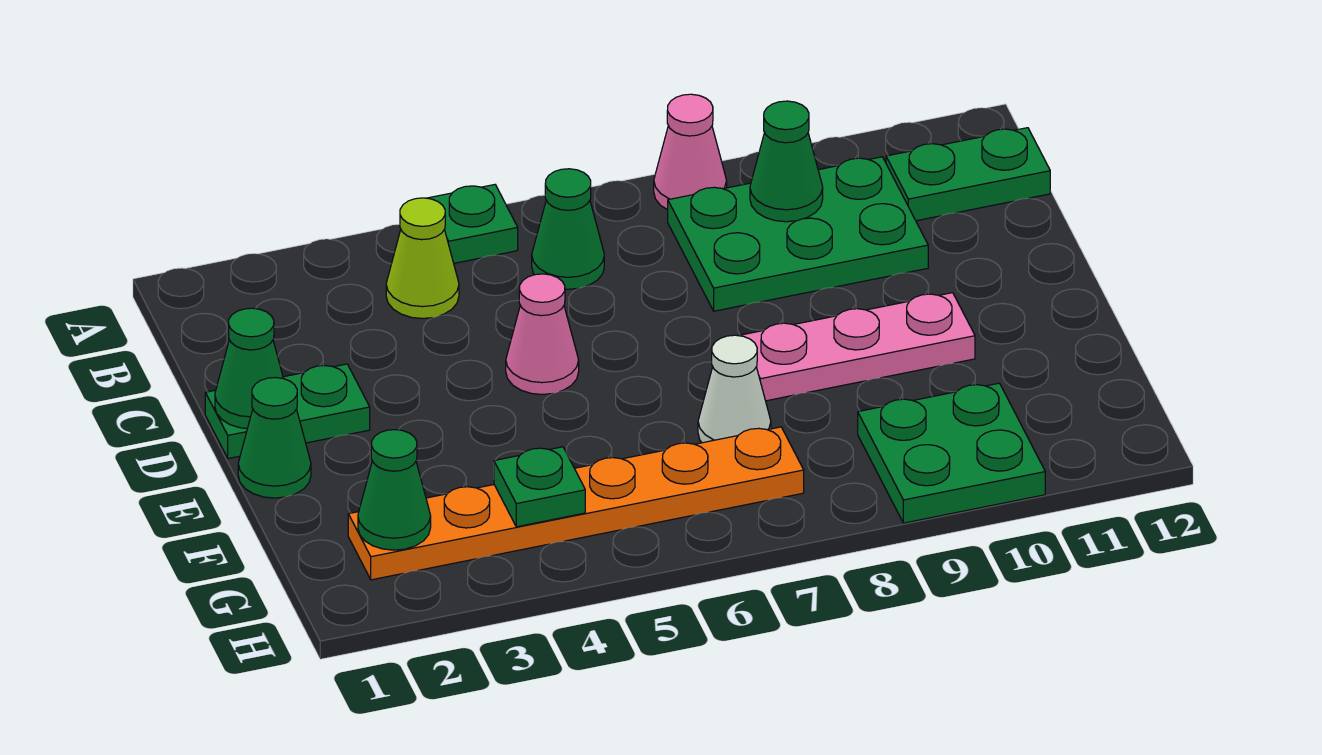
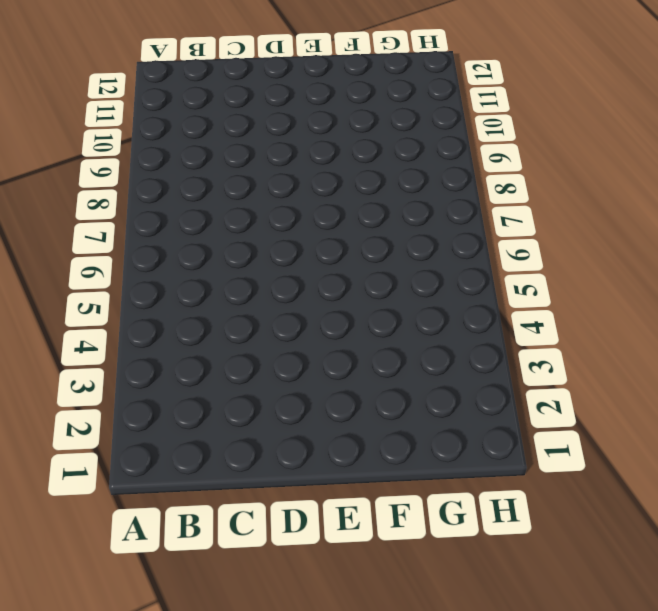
none -> green plate A5 level 1
none -> pink cone A8 level 1
none -> lime cone B4 level 1

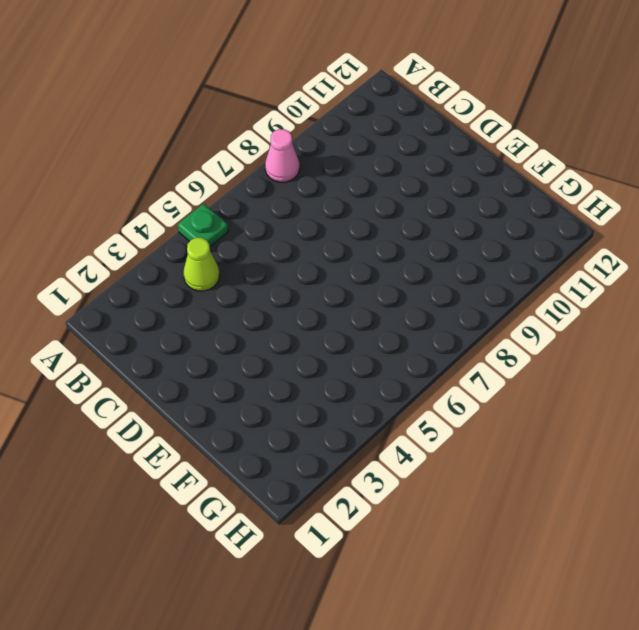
none -> green cone B6 level 1
none -> green plate B8:C10 level 1
none -> green plate B11:B12 level 1

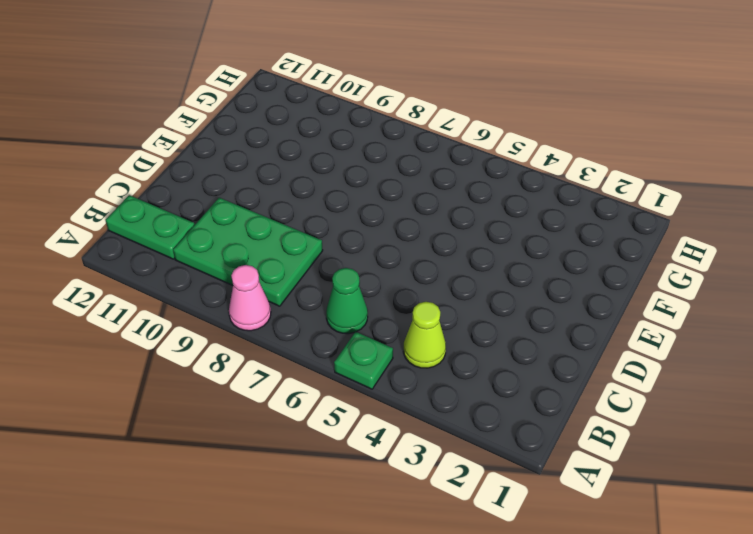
none -> green plate D1:D2 level 1
none -> pink cone D5 level 1
none -> green cone E1 level 1

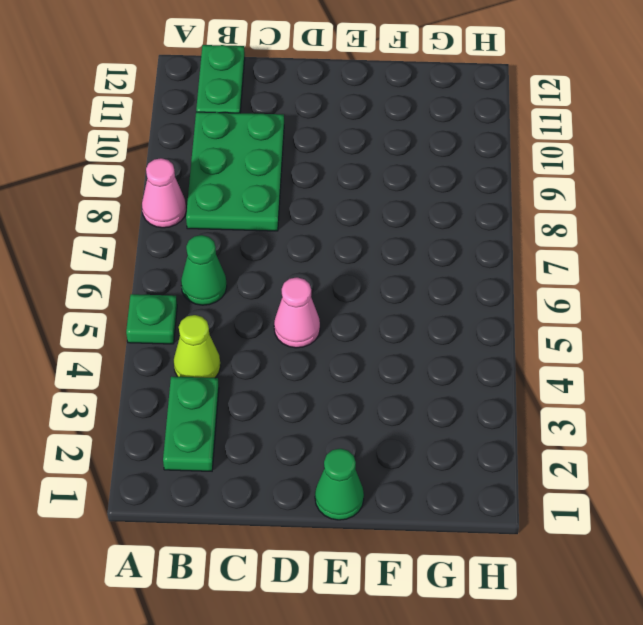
green plate B2:B3 level 1 -> green plate D1:D2 level 1
none -> pink plate E8:E10 level 1
none -> white cone F7 level 1
none -> orange plate G2:G7 level 1

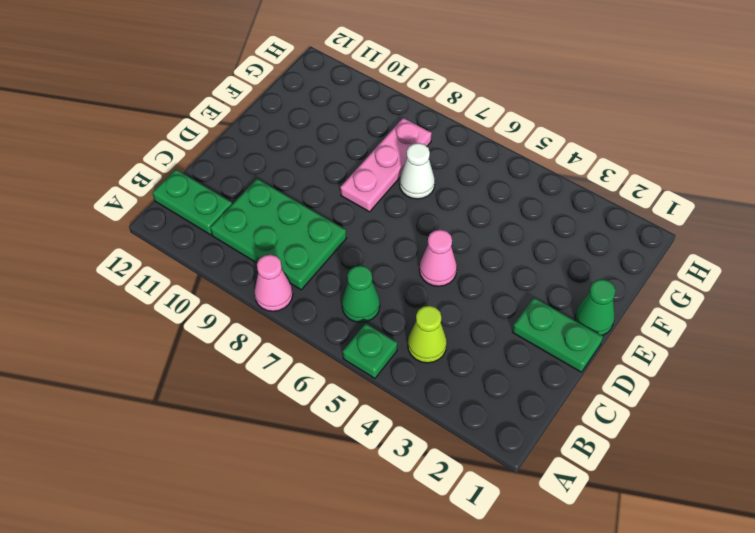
pink plate E8:G8 level 1 -> pink plate E8:E10 level 1
none -> orange plate G2:G7 level 1
none -> green plate G9:H10 level 1
none -> green cone B9 level 2

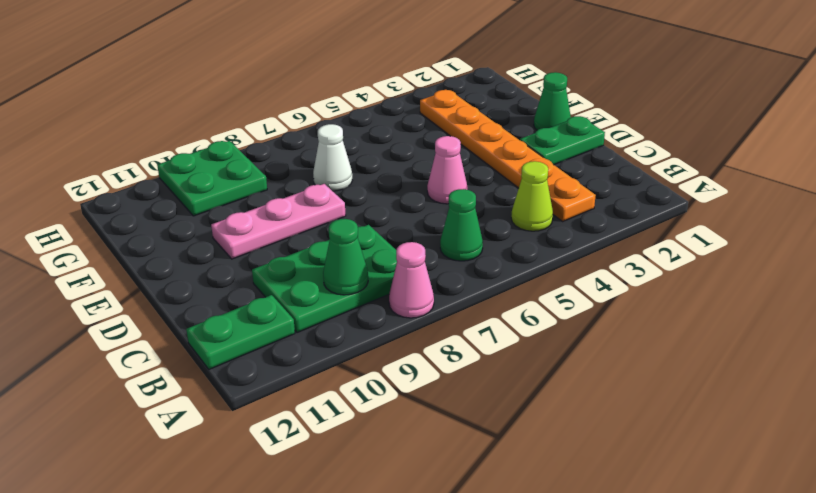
orange plate B3:G3 level 1 -> orange plate G2:G7 level 1
none -> green plate A5 level 1
none -> green cone D1 level 2
none -> green cone G2 level 2

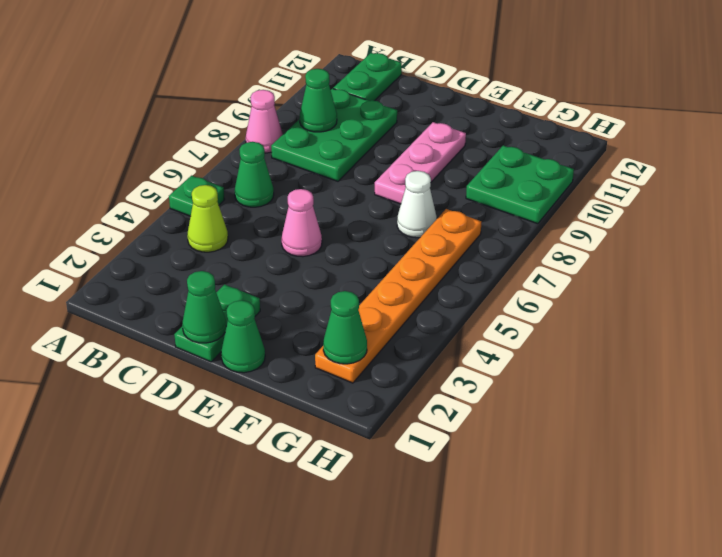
none -> green plate G4 level 2

